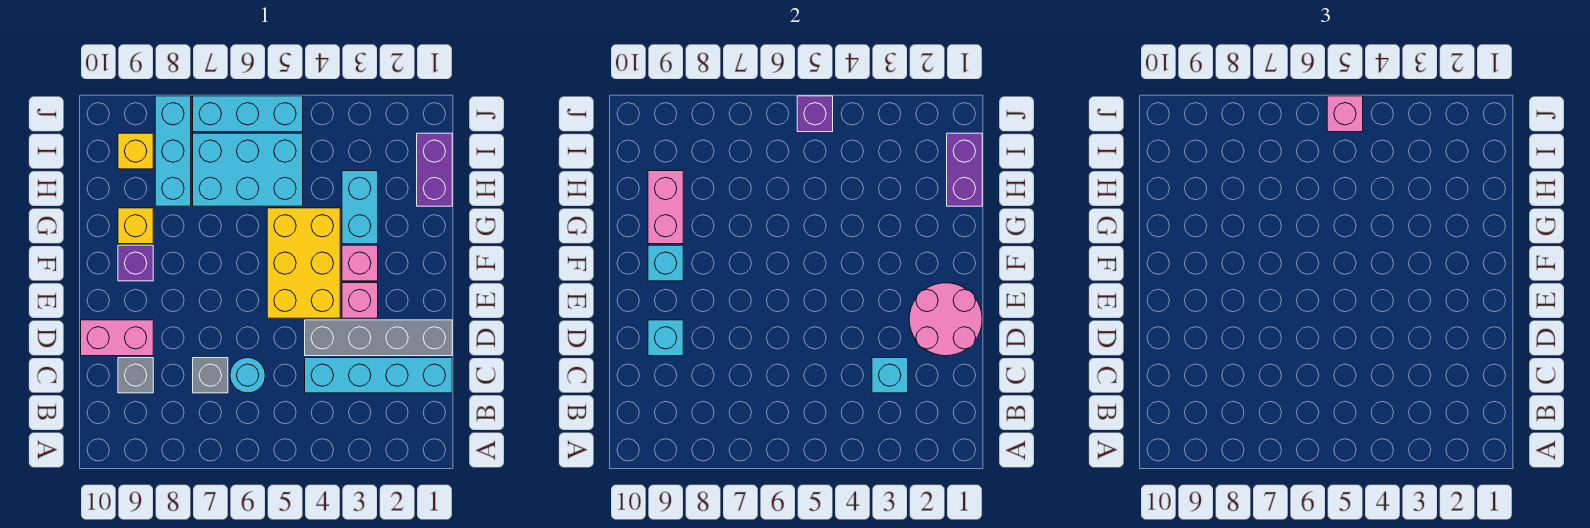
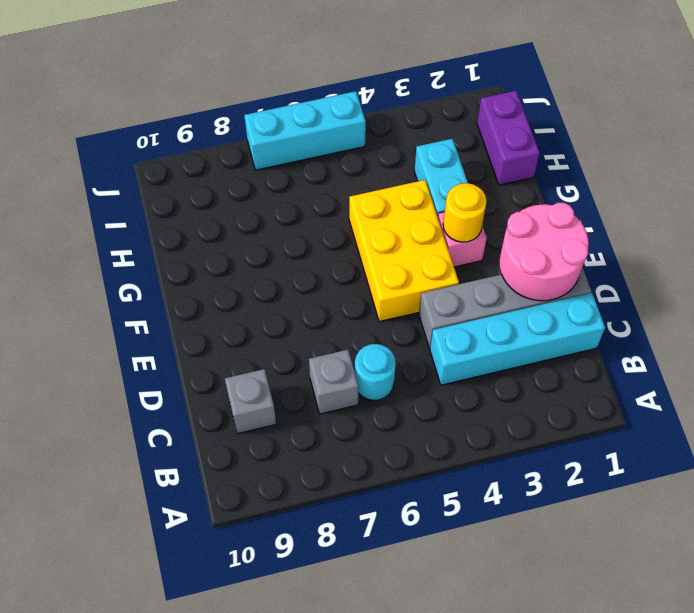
yellow round brick F3 level 2 -> none
none -> pink brick D9:D10 level 1
none -> pink brick E3 level 1
none -> purple brick F9 level 1

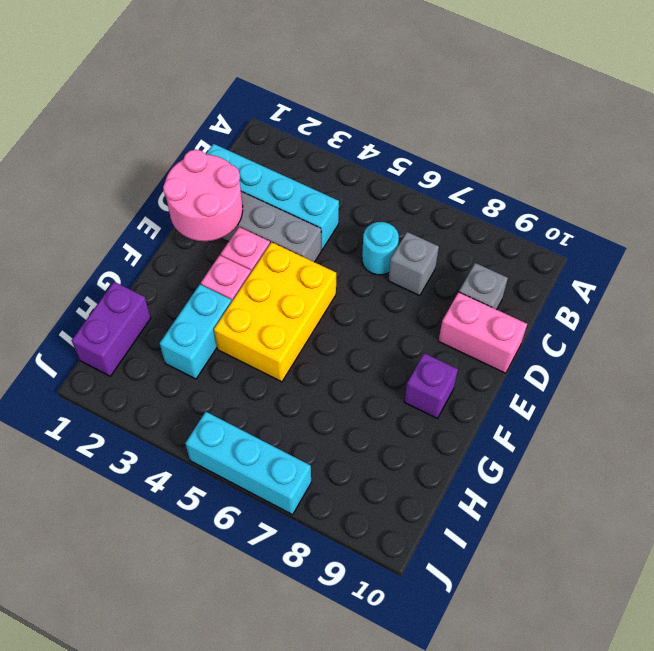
none -> yellow brick G9 level 1
none -> cyan brick H5:I7 level 1
none -> cyan brick H8:J8 level 1

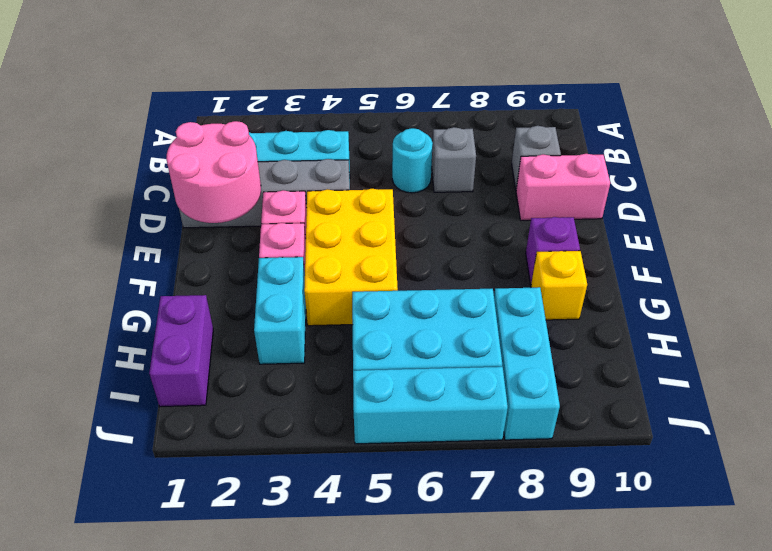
none -> yellow brick I9 level 1
none -> cyan brick C3 level 2
none -> cyan brick D9 level 2

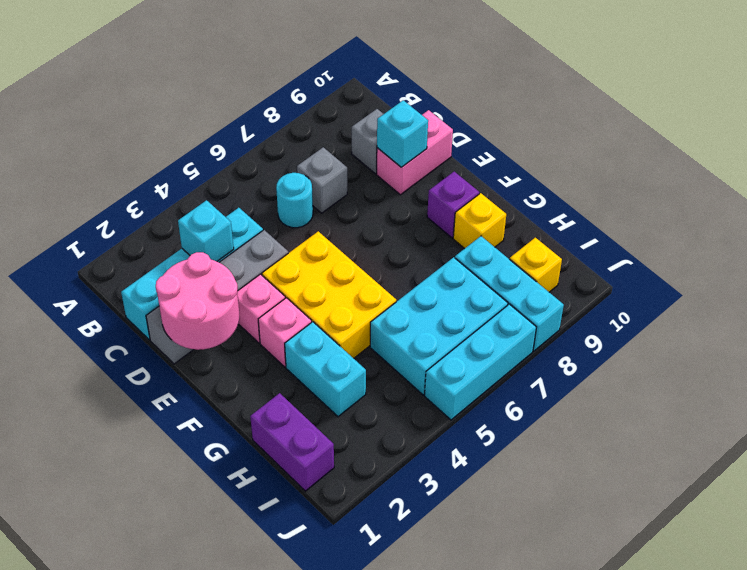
none -> cyan brick F9 level 2
none -> pink brick G9:H9 level 2
none -> purple brick H1:I1 level 2

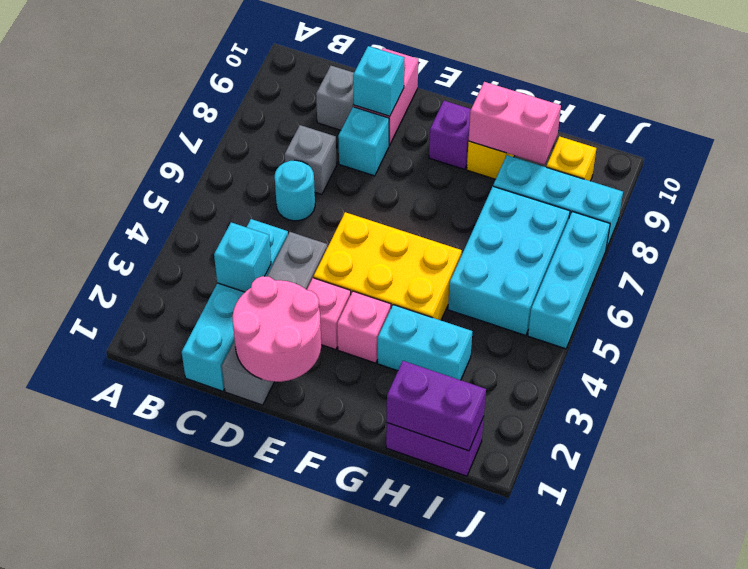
cyan brick D8 level 1 -> cyan brick F9 level 2
none -> purple brick J5 level 2
none -> pink brick J5 level 3

